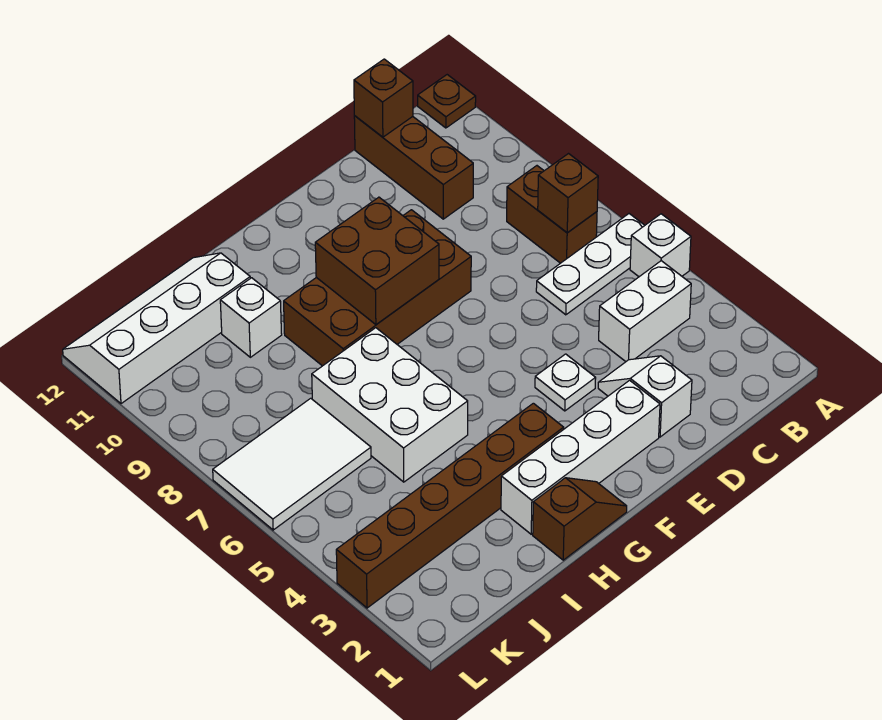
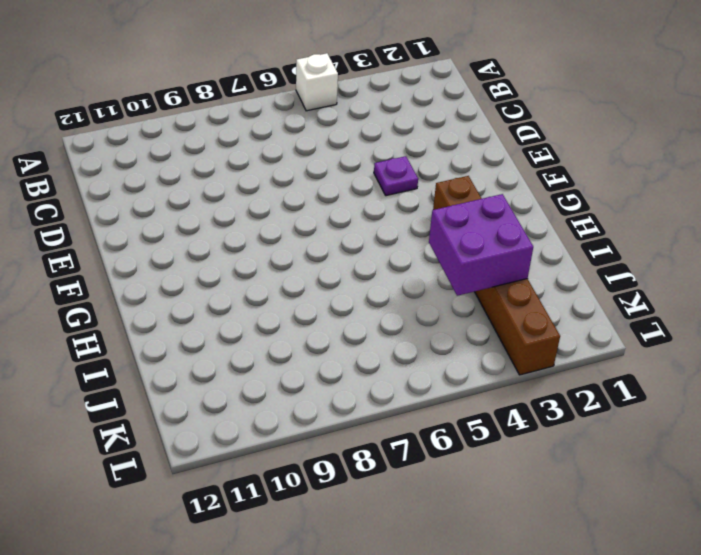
purple plate E4 level 1 -> white plate E4 level 1
purple brick I3:J4 level 2 -> none
none -> white plate A6:C6 level 1
none -> brown plate A12 level 1
none -> white brick B4:C4 level 1

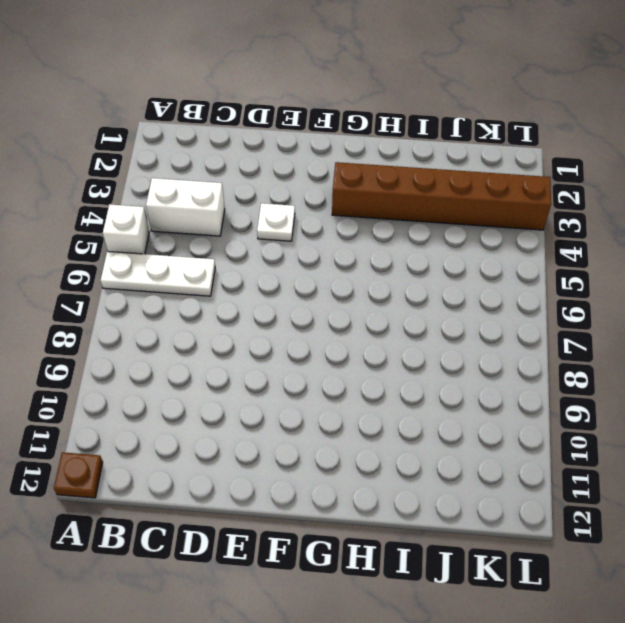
none -> brown brick B7:B8 level 1
none -> brown brick C10:C12 level 1
none -> white slope D2:D3 level 1 top 2

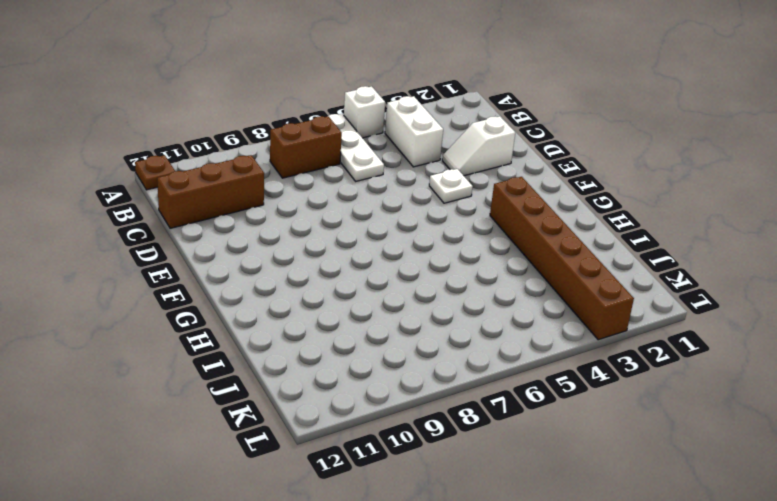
none -> white brick E2:H2 level 1
none -> brown brick E8:H9 level 1
none -> brown slope G1:H1 level 1 top H

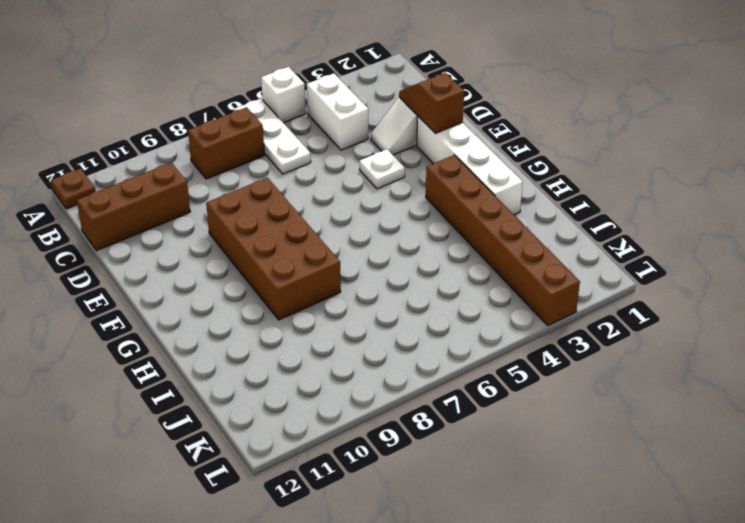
brown slope D2:E2 level 2 top E -> brown slope G1:H1 level 1 top H
none -> white brick H5:I7 level 1
none -> white brick I10 level 1
none -> white slope I11:L12 level 1 top 11

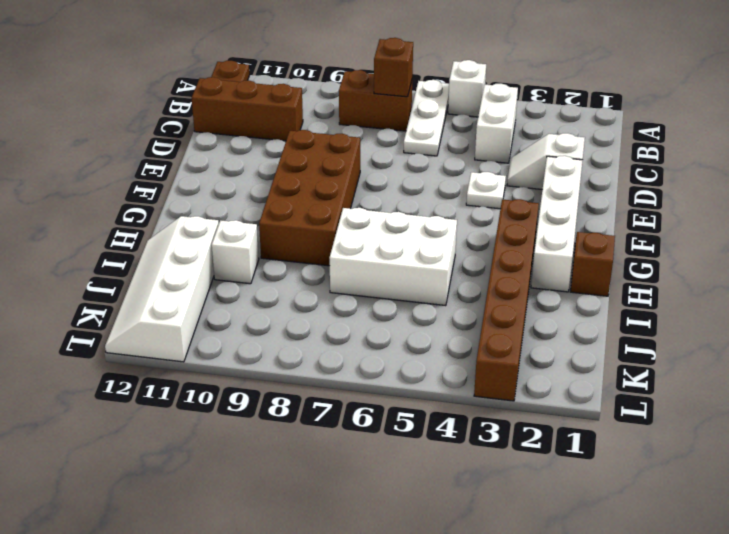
none -> white tile J6:L7 level 1
none -> brown brick C12 level 2
none -> brown brick F8:G9 level 2

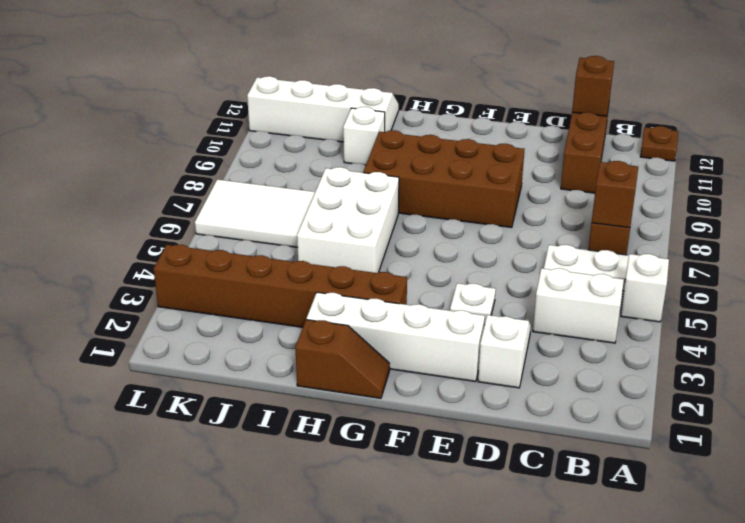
none -> brown brick F8:G9 level 2

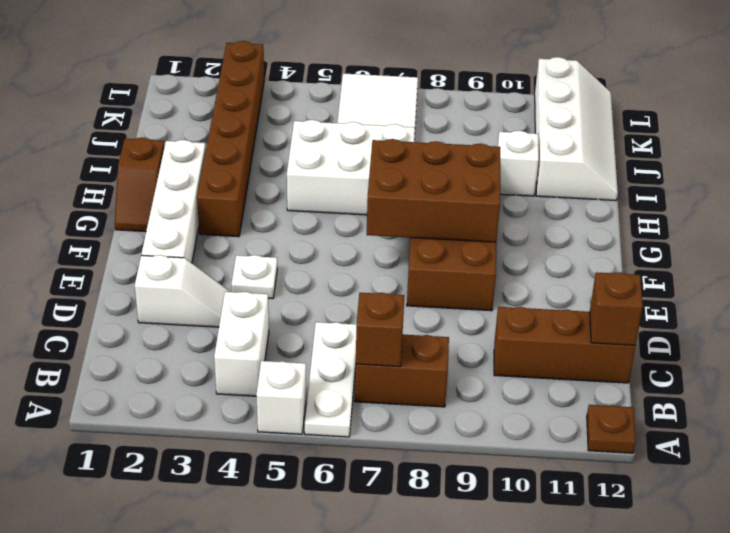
brown brick F7:G9 level 2 -> brown brick F8:G9 level 2

